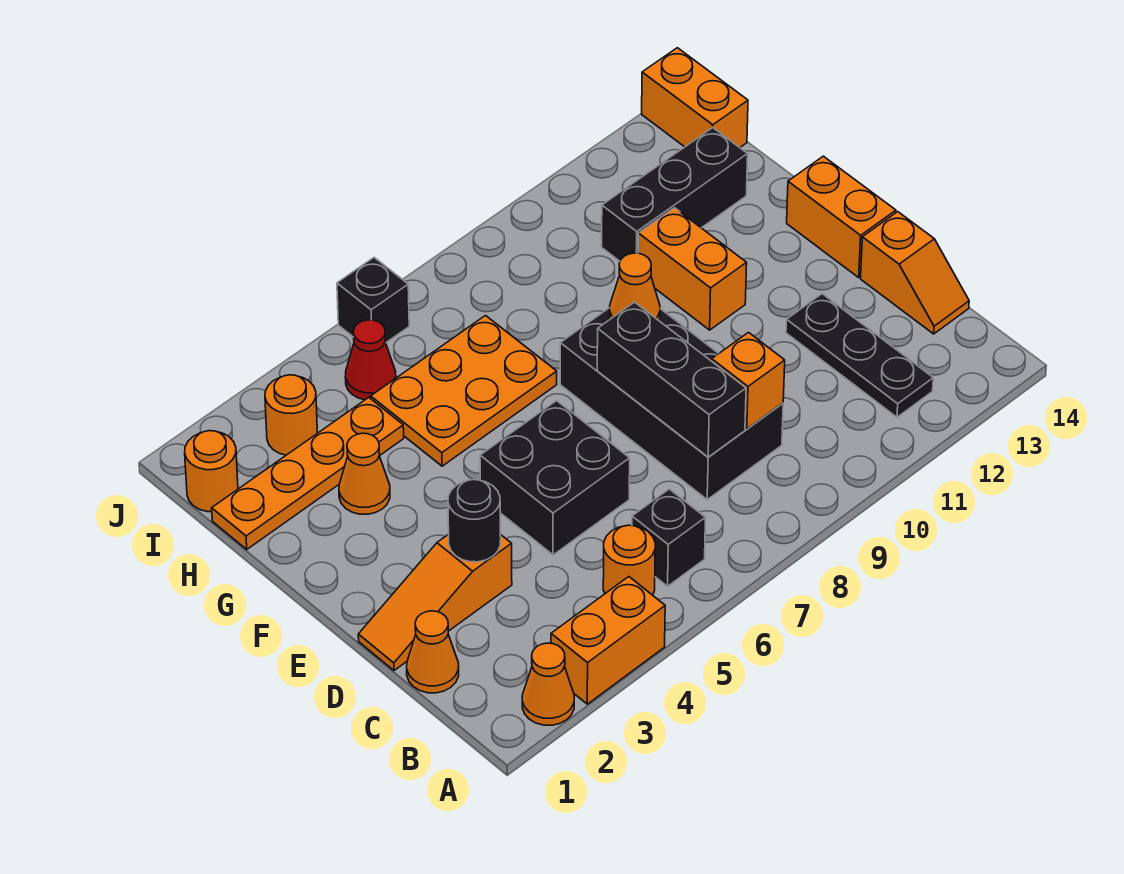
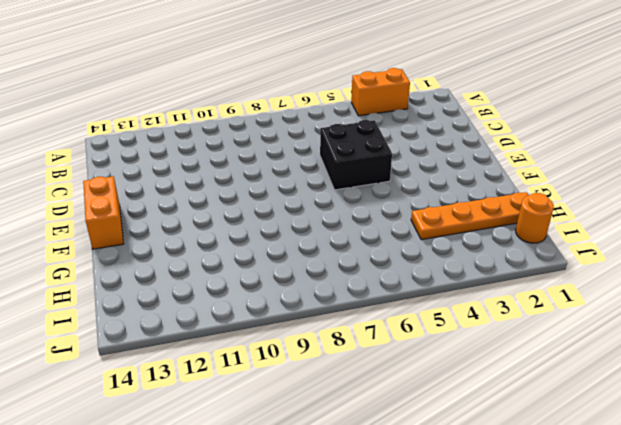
none -> orange cone A2 level 1
none -> orange round brick B5 level 1
none -> black brick B6 level 1

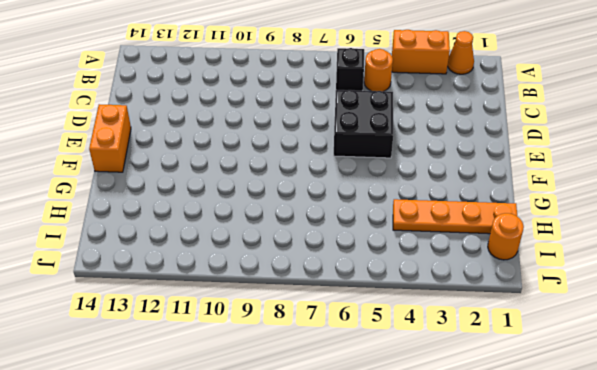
none -> black plate B12:D12 level 1
none -> orange cone C1 level 1
none -> black brick C8:F9 level 1

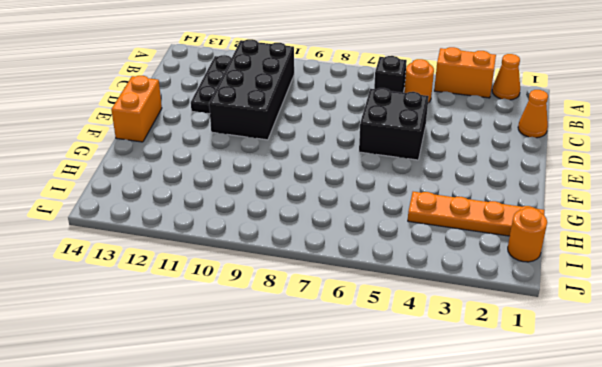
black brick B10:E11 level 1 -> black brick C8:F9 level 1
none -> orange slope C14:D14 level 1 top D
none -> orange slope D1:D3 level 1 top 3
none -> orange brick F11:G11 level 1

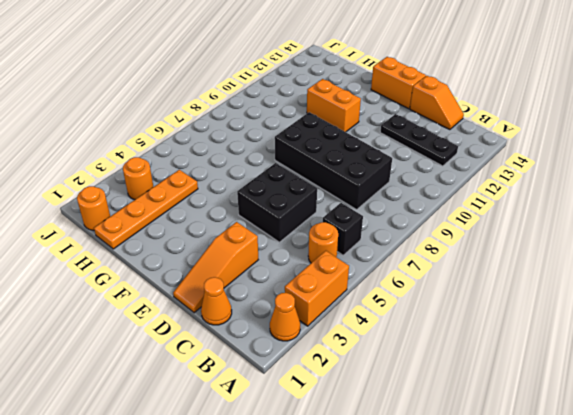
none -> orange cone G3 level 1
none -> orange plate G5:H7 level 1
none -> black brick H11:H13 level 1

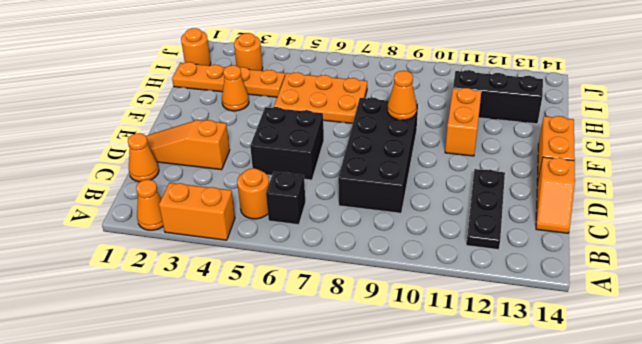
none -> red cone I5 level 1
none -> orange brick I14:J14 level 1
none -> black brick J6 level 1

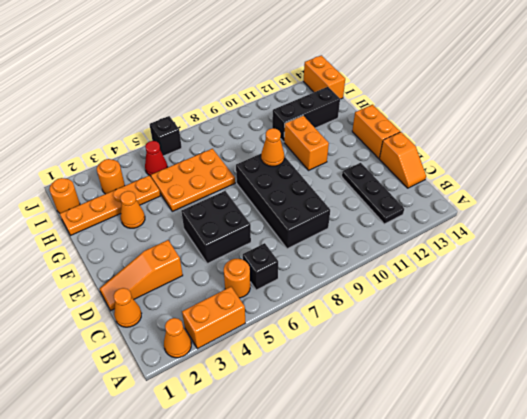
none -> black brick C8:E8 level 2
none -> orange brick C9 level 2
none -> black round brick D3 level 2

